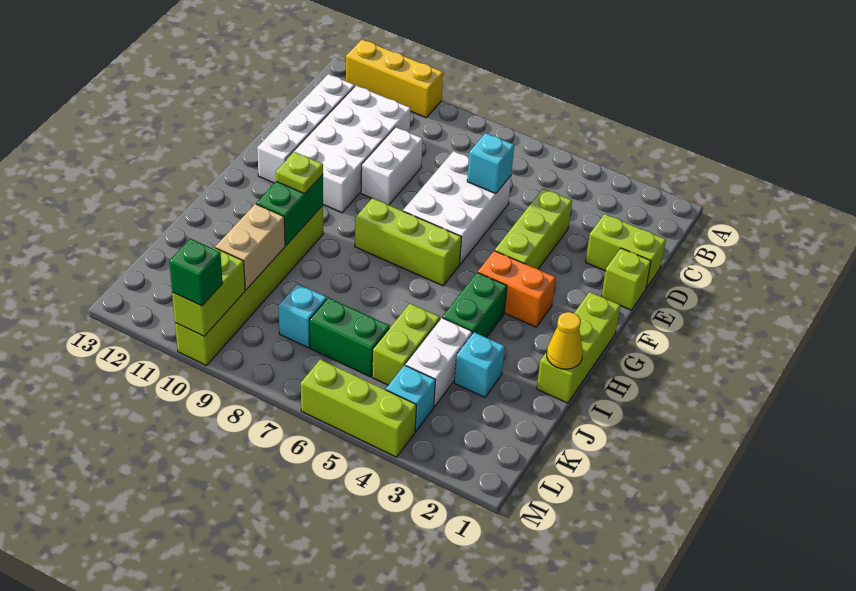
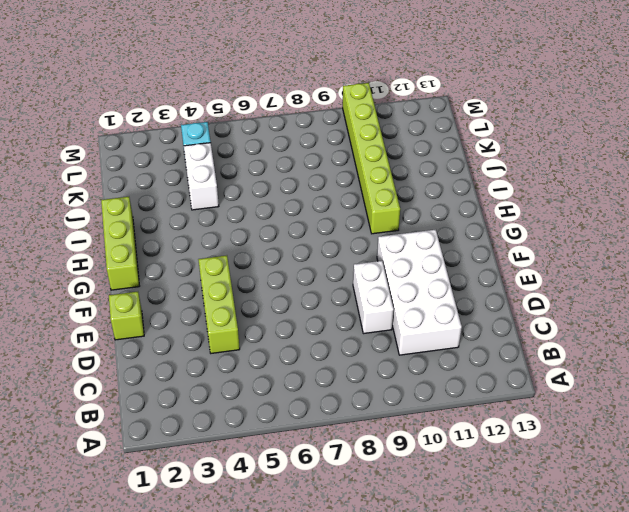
none -> yellow brick A10:A12 level 1
none -> white brick C12:F12 level 1
none -> lime brick D1:D2 level 1

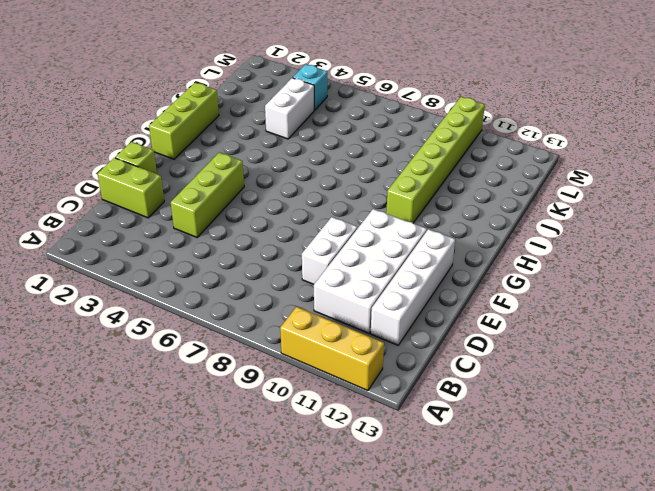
none -> white brick D6:F7 level 1
none -> orange brick G3:G4 level 1
none -> lime brick G6:G8 level 1

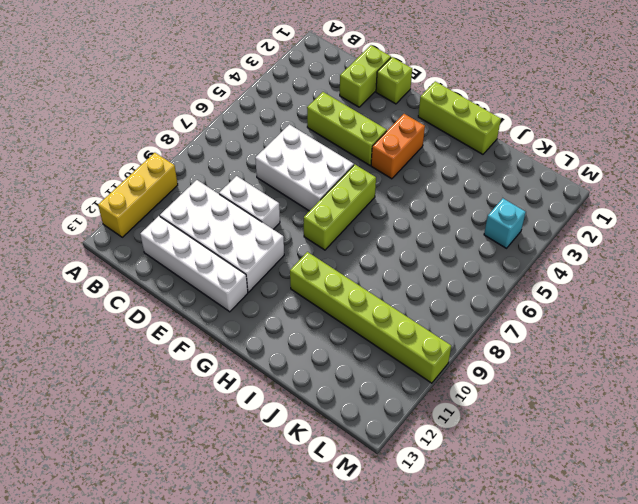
none -> green brick H4:I4 level 1
none -> cyan brick J3 level 1
none -> white brick J4:K4 level 1

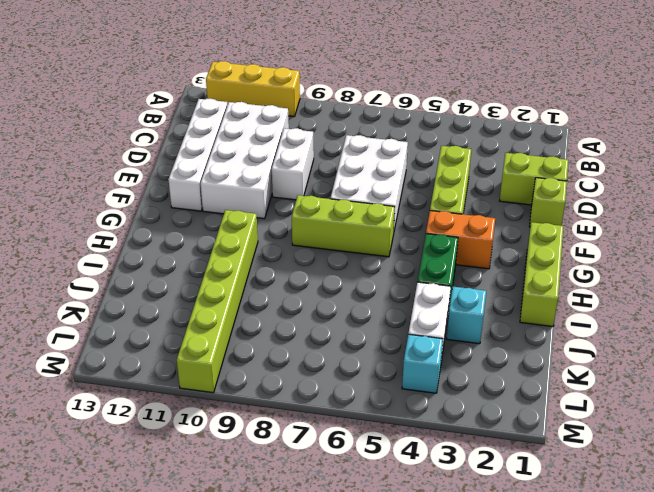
none -> lime brick J5:K5 level 1
none -> green brick K6:K7 level 1
none -> cyan brick K8 level 1

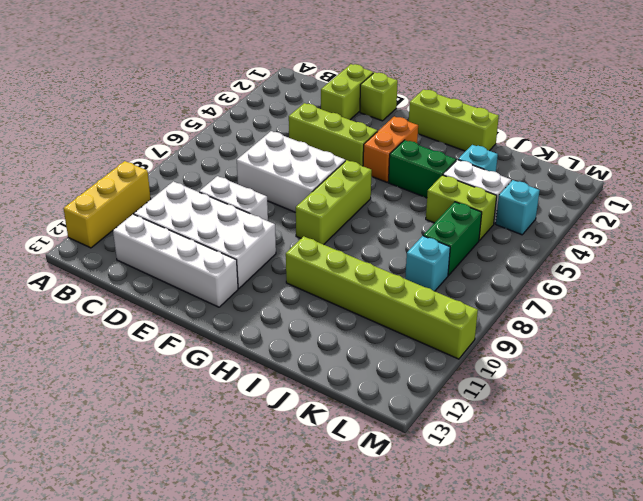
none -> lime brick M4:M6 level 1
none -> cyan brick D6 level 2
none -> green brick H10:I10 level 2

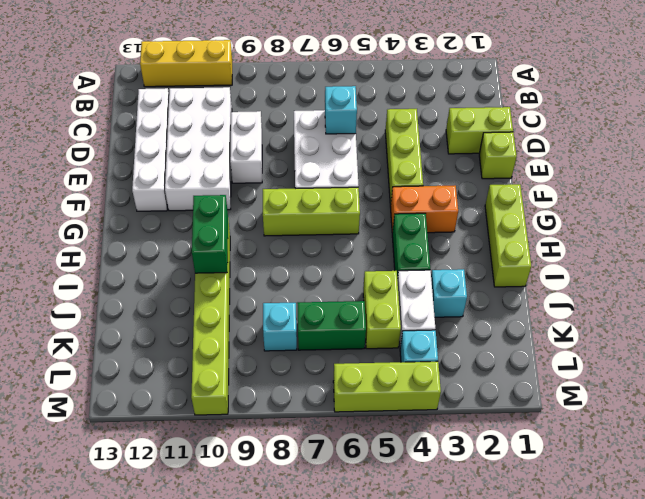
none -> yellow cone I1 level 2
none -> tan brick J10:K10 level 2
none -> lime brick L10:M10 level 2

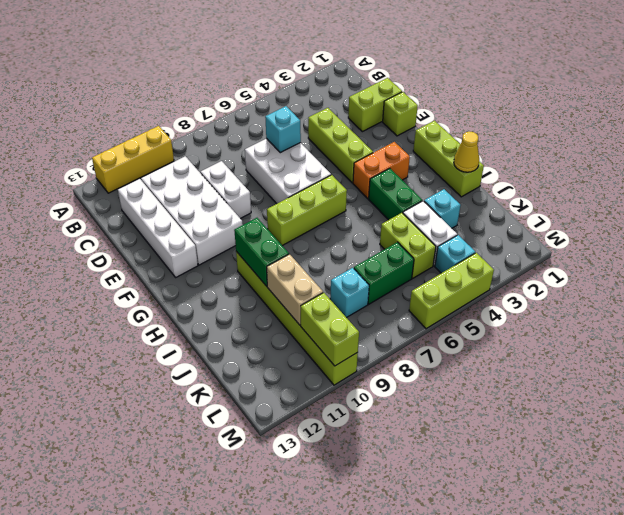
none -> lime plate H10 level 3
none -> green brick M10 level 3

